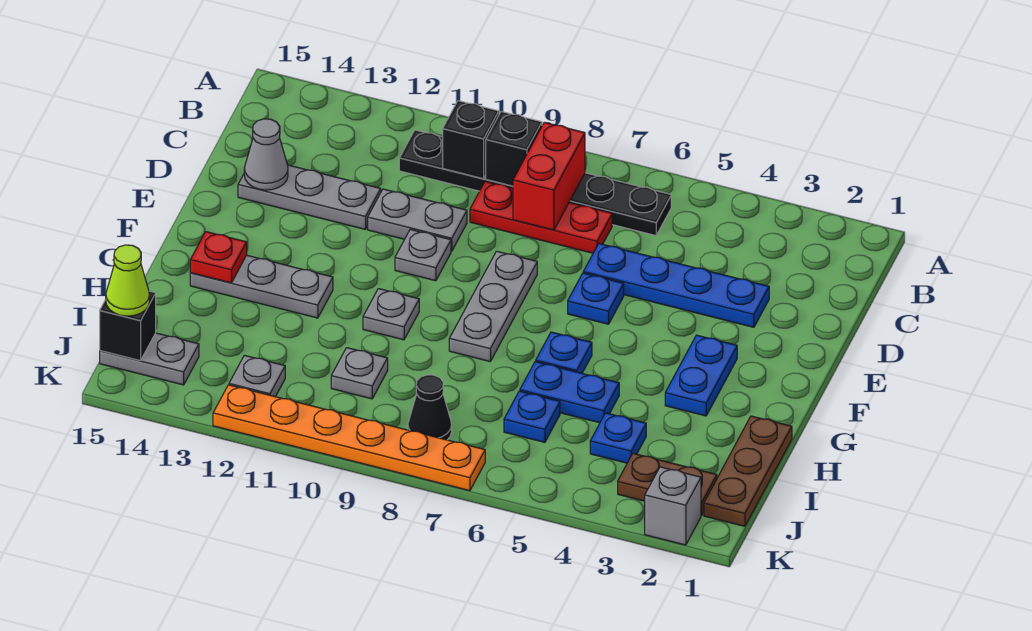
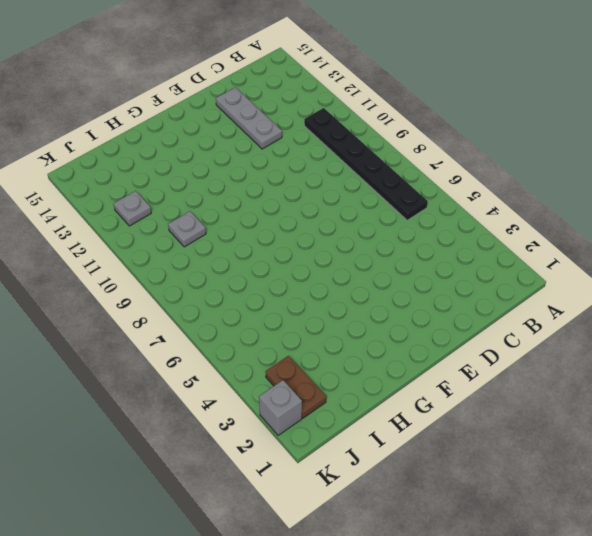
none -> red plate C7:C9 level 1
none -> blue plate D3:D6 level 1
none -> grey plate D10:D11 level 1
none -> blue plate E6 level 1

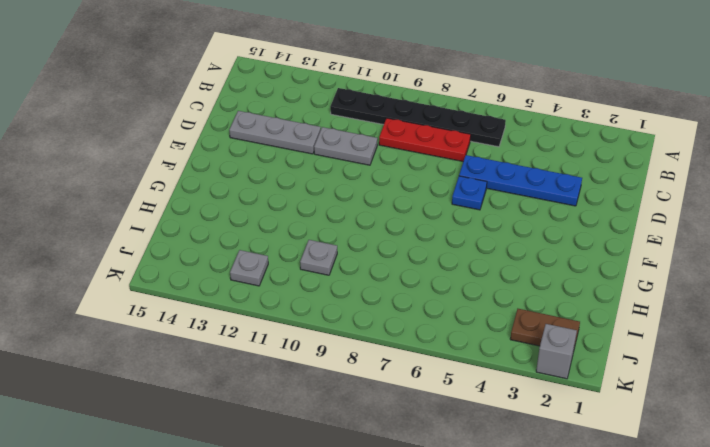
none -> grey plate E8:G8 level 1
none -> grey plate E10 level 1
none -> blue plate F3:G3 level 1
none -> blue plate G6 level 1

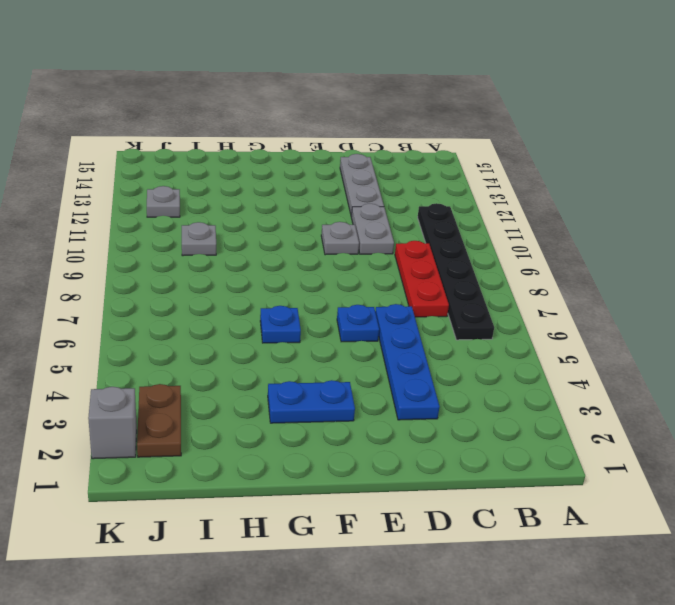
none -> grey plate E8:G8 level 1
none -> grey plate G10 level 1
none -> grey plate G12:G14 level 1
none -> brown plate H1:J1 level 1

